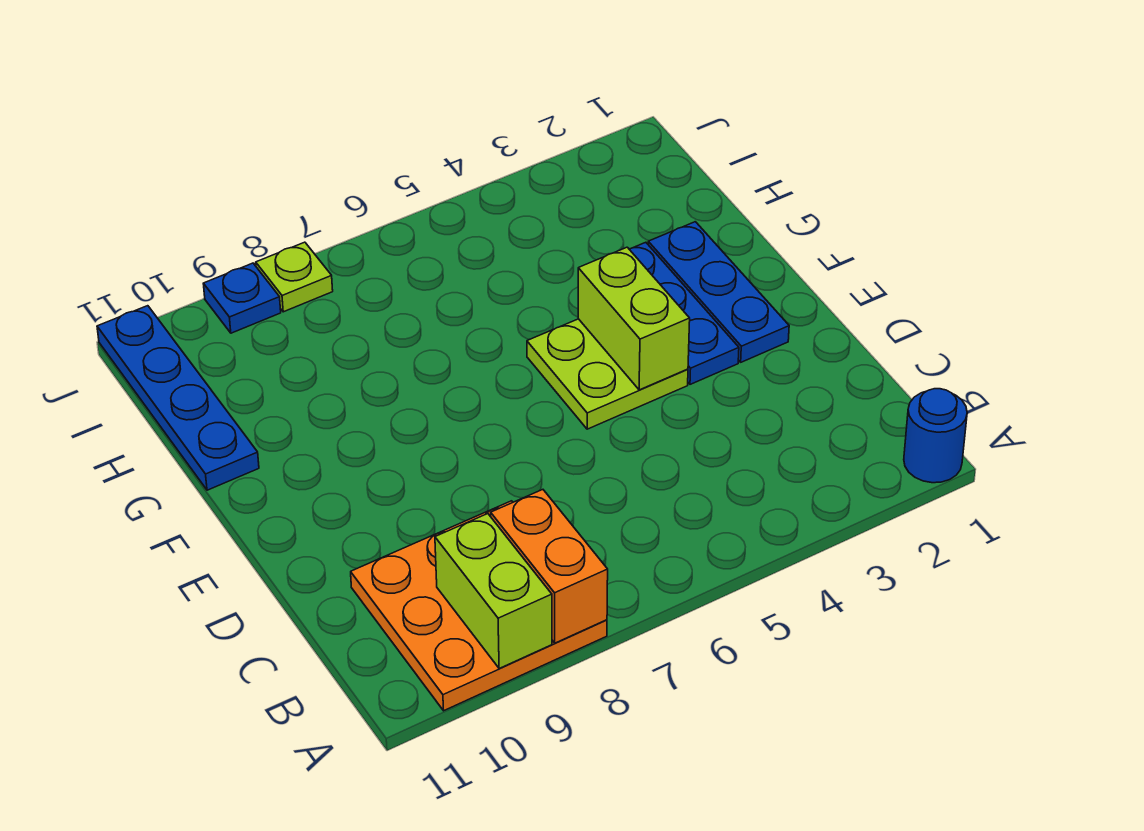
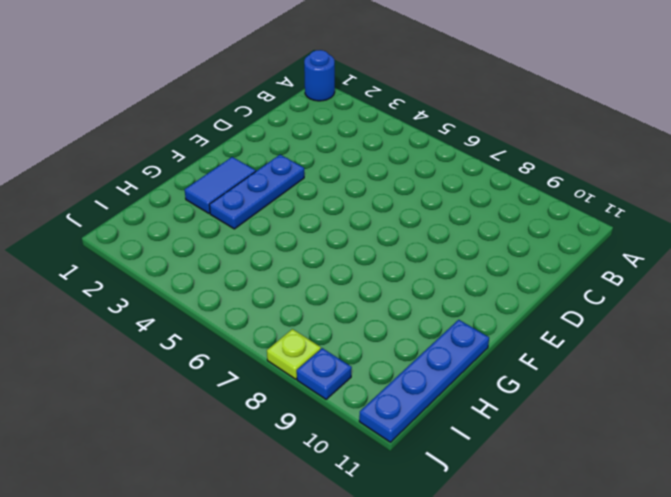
blue tile F2:G2 level 1 -> blue plate E2:G2 level 1
none -> orange plate A8:C10 level 1
none -> lime plate E4:F5 level 1

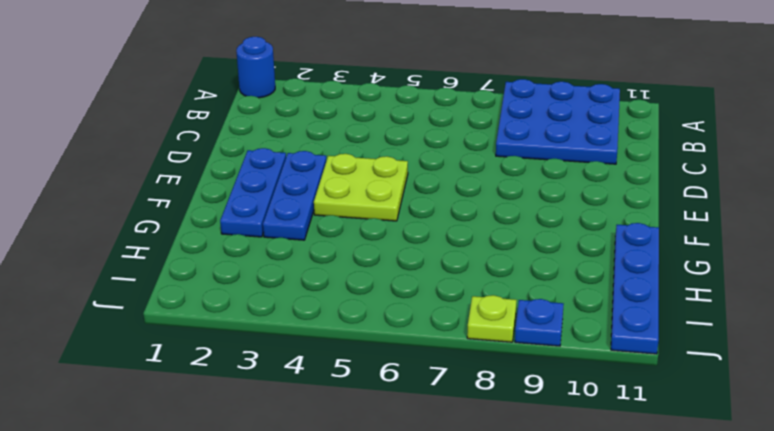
blue plate A8:C10 level 1 -> orange plate A8:C10 level 1
none -> orange brick A8:B8 level 2
none -> lime brick A9:B9 level 2

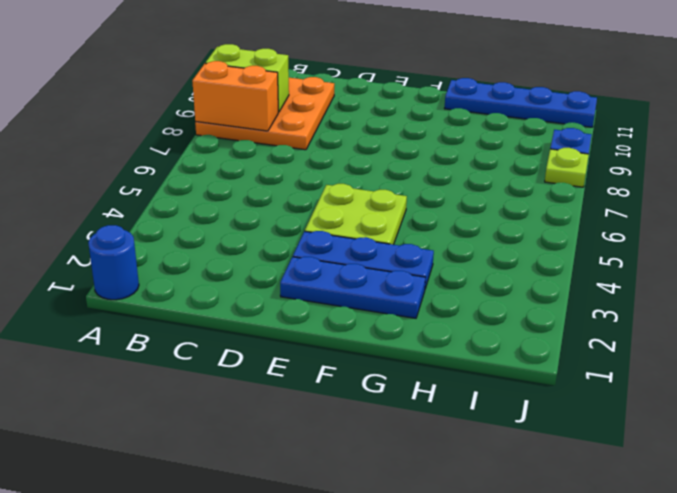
none -> lime brick E4:F4 level 2

